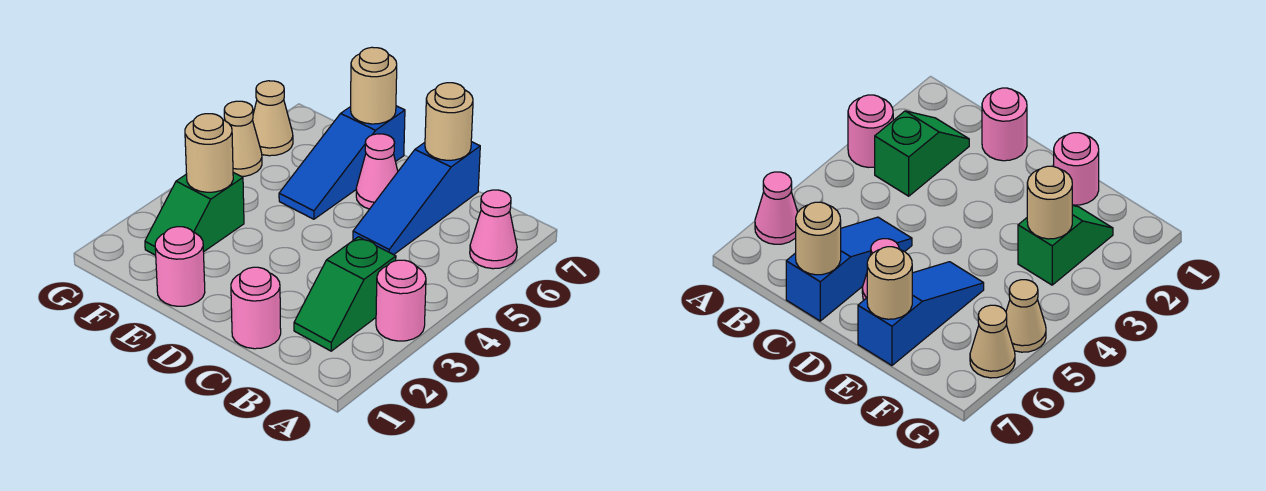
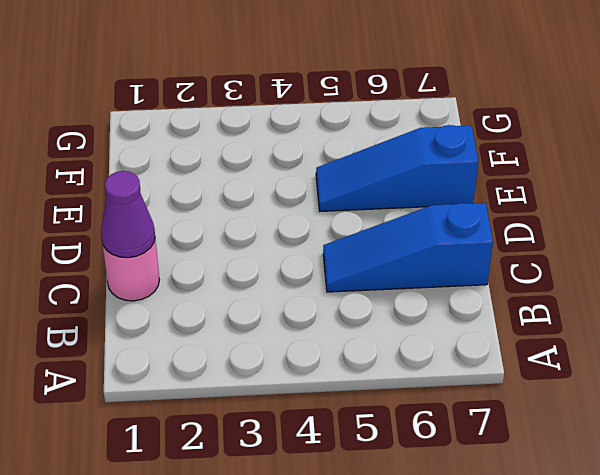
purple cone C1 level 2 -> none
none -> pink round brick A3 level 1
none -> pink cone A6 level 1
none -> green slope B2:B3 level 1 top 3

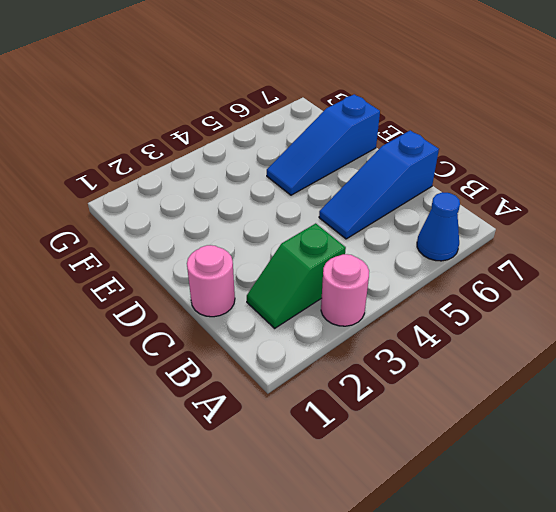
blue cone A6 level 1 -> pink cone A6 level 1
none -> pink cone D6 level 1
none -> pink round brick E1 level 1
none -> green slope F2:F3 level 1 top 3

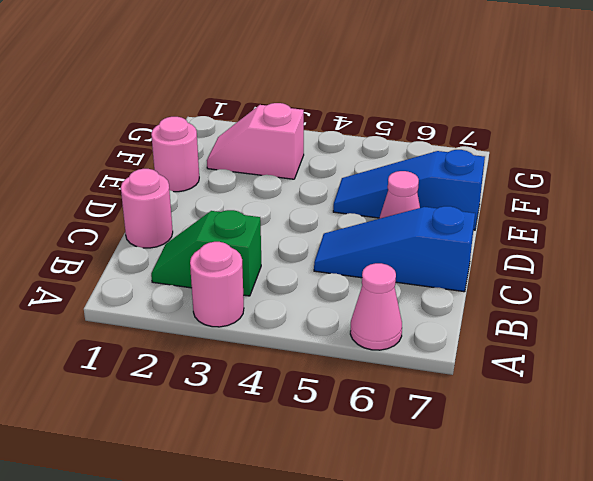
pink slope F2:F3 level 1 top 3 -> green slope F2:F3 level 1 top 3
none -> tan cone G5 level 1
none -> tan cone G6 level 1
none -> tan round brick C7 level 2

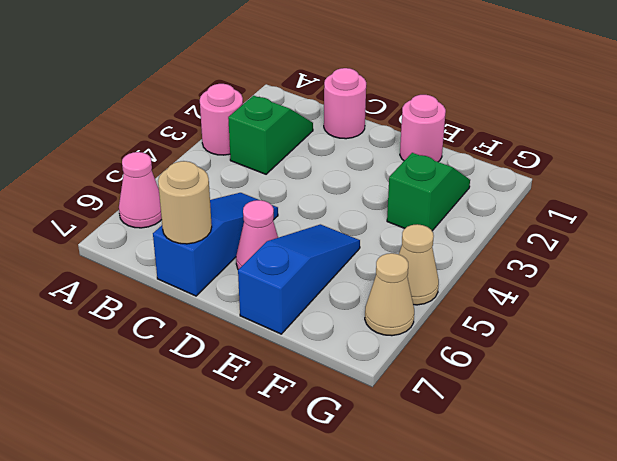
none -> tan round brick E7 level 2
none -> tan round brick F3 level 2

